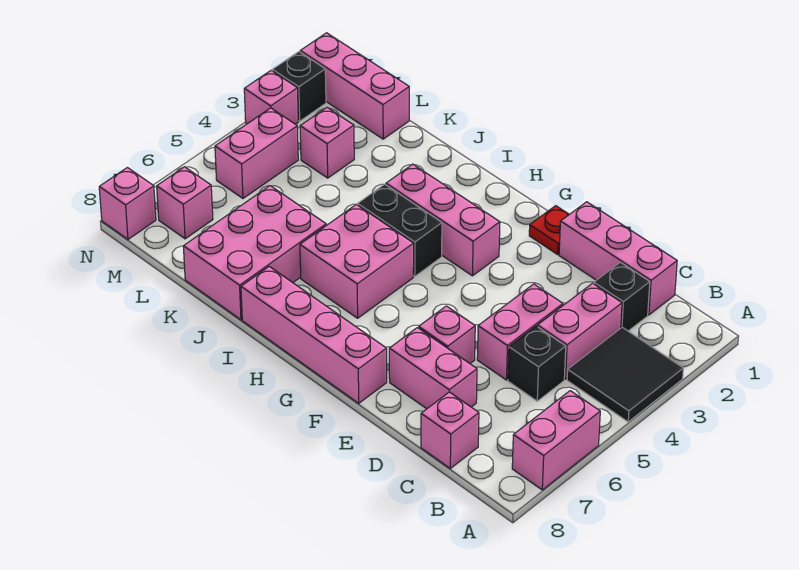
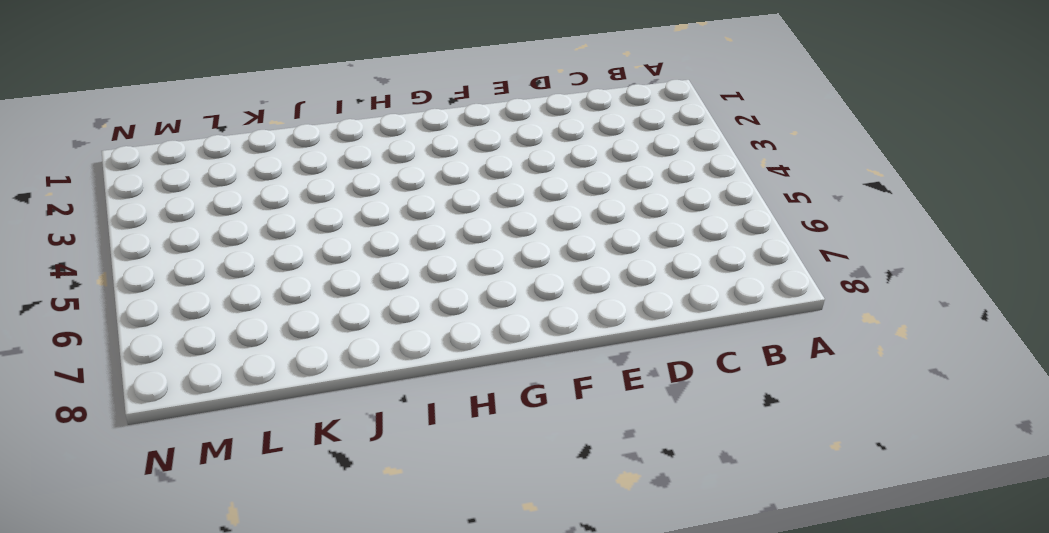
none -> black tile A3:B4 level 1
none -> pink brick A6:A7 level 1
none -> pink brick C1:E1 level 1

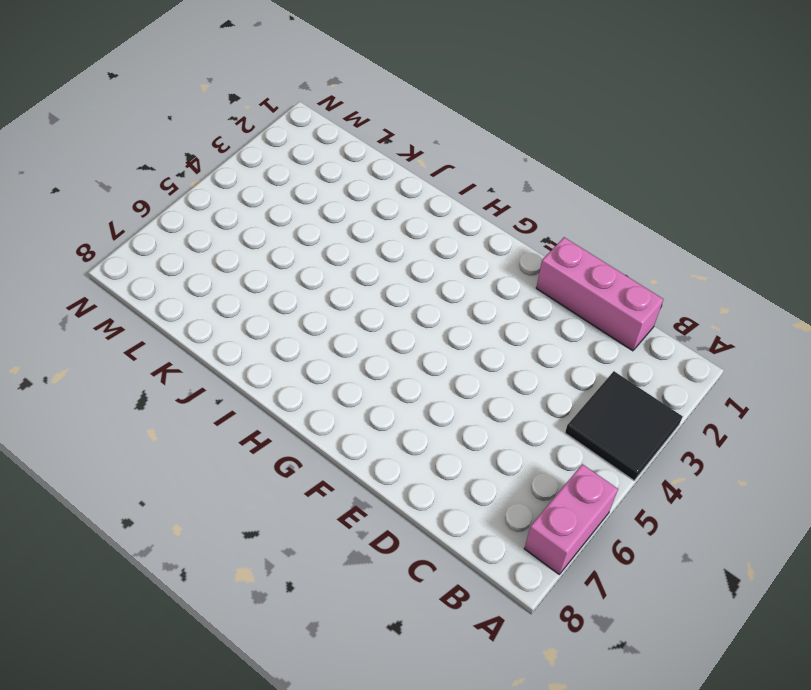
none -> black brick C2 level 1
none -> pink brick C3:C4 level 1
none -> black brick C5 level 1

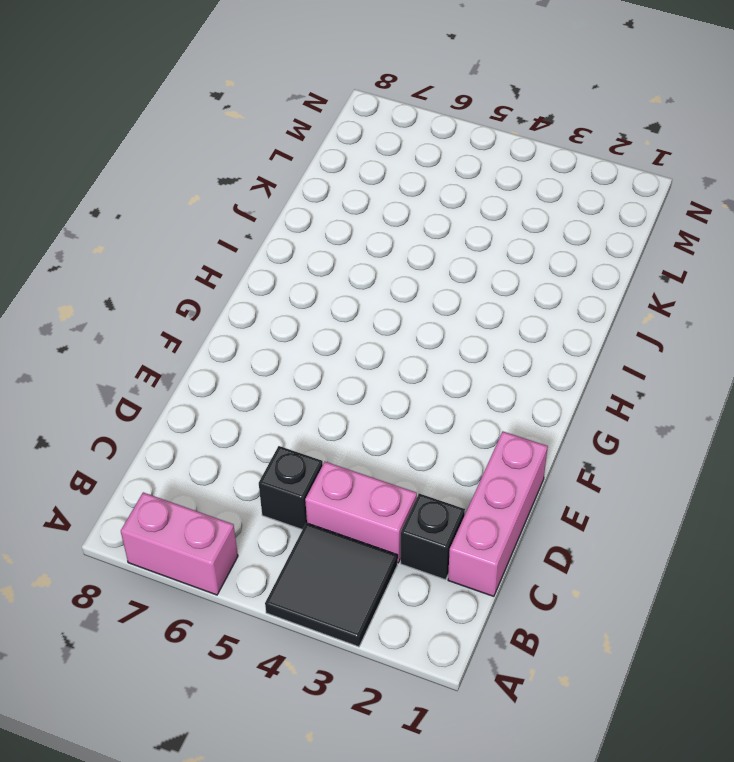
none -> pink brick C8 level 1
none -> pink brick D4:D5 level 1
none -> pink brick D7:E7 level 1

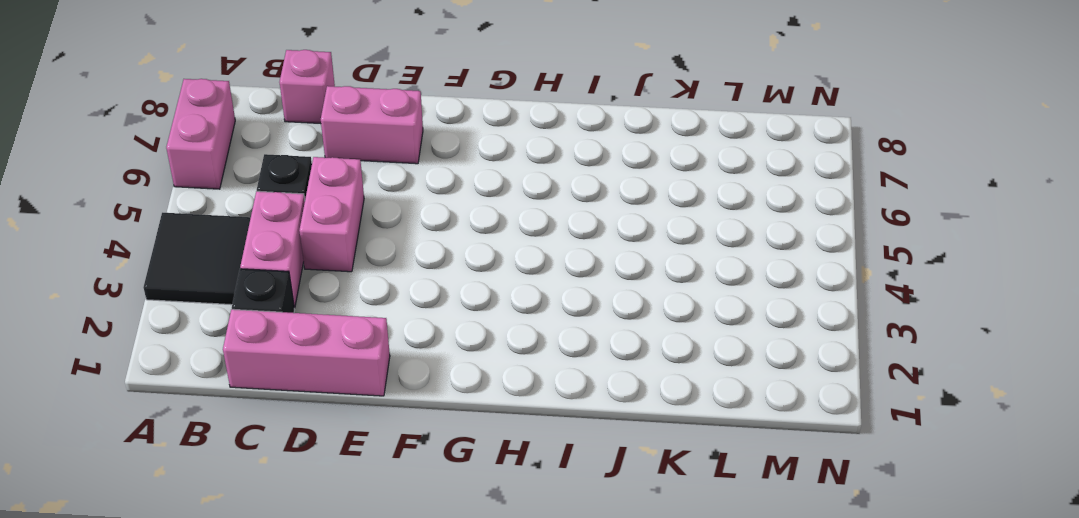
none -> pink brick E6 level 1
none -> red plate F1 level 1
none -> pink brick F8:I8 level 1

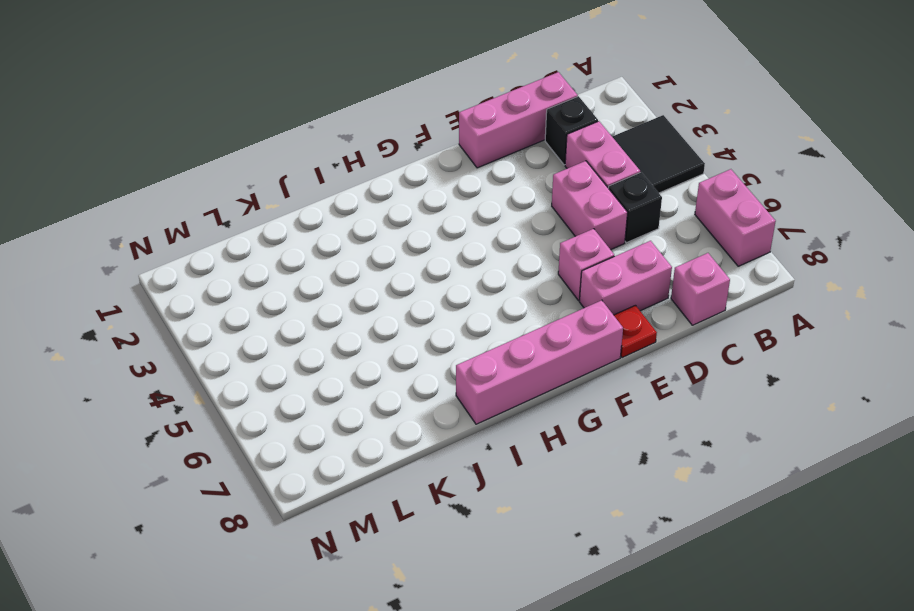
red plate E8 level 1 -> red plate F1 level 1
none -> pink brick G3:I3 level 1
none -> black brick H4:I4 level 1
none -> pink brick H5:I6 level 1

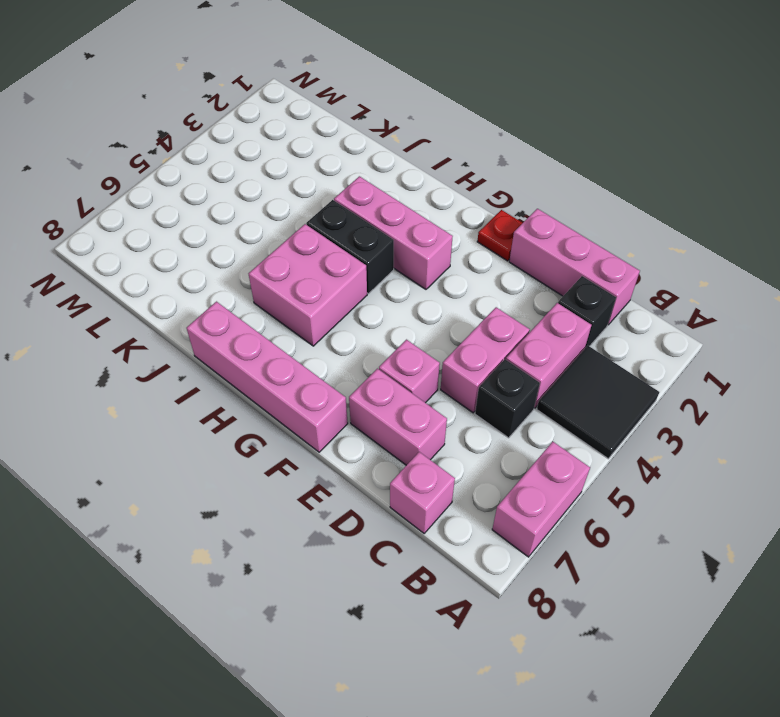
none -> pink brick J6:K8 level 1
none -> pink brick L1:N1 level 1
none -> pink brick L3 level 1

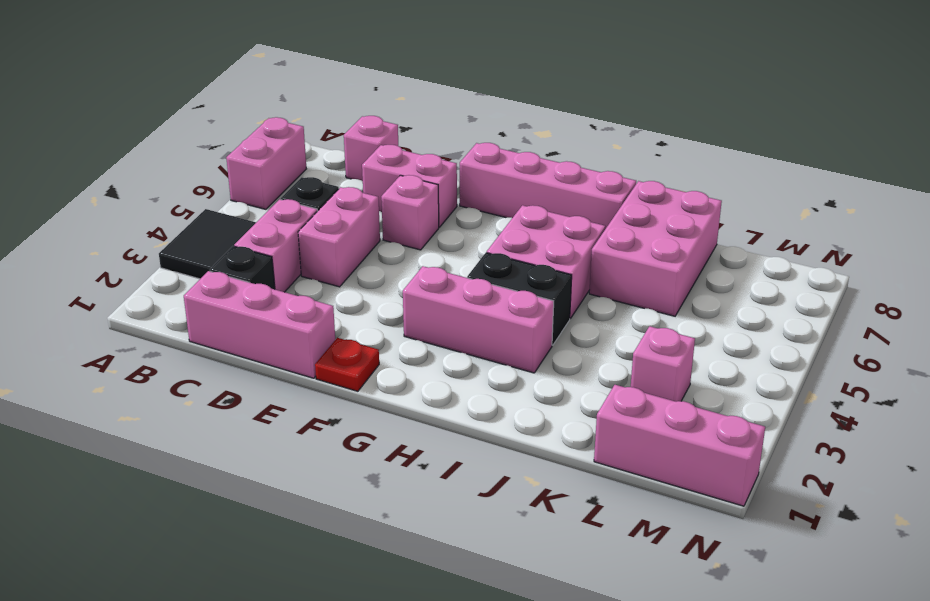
none -> pink brick M4:M5 level 1
none -> pink brick M7 level 1
none -> black brick N2 level 1

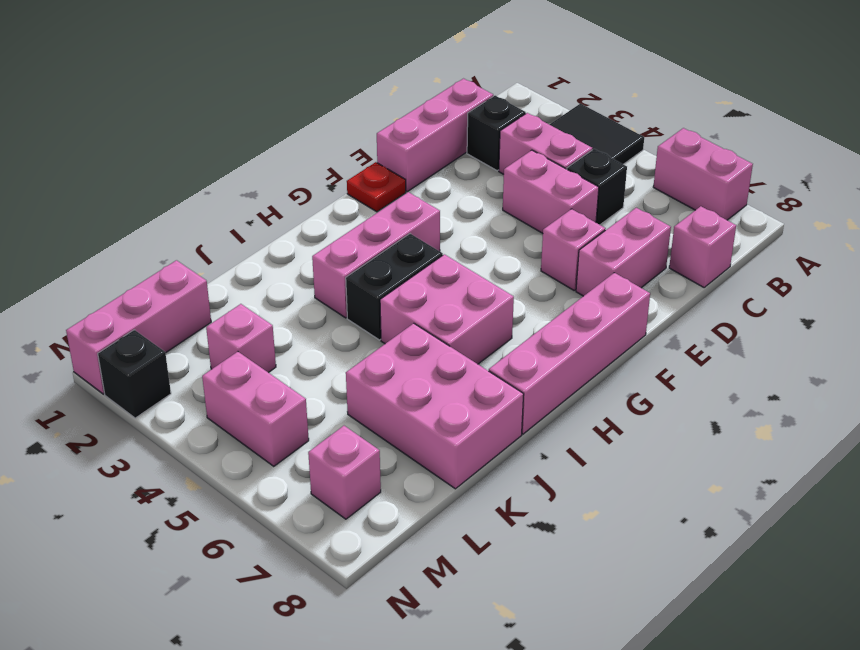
none -> pink brick N3 level 1
none -> pink brick N8 level 1

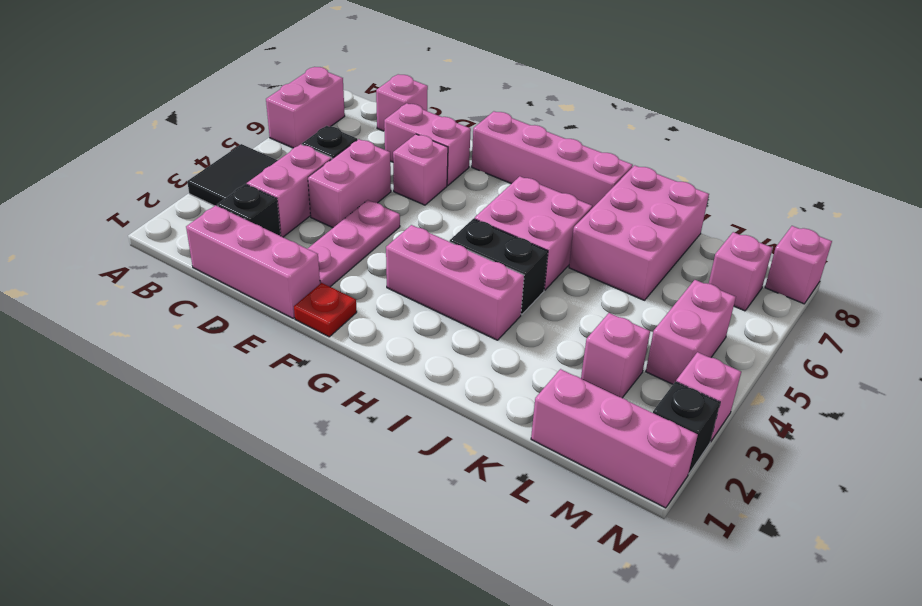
pink plate E2:E4 level 1 -> none

